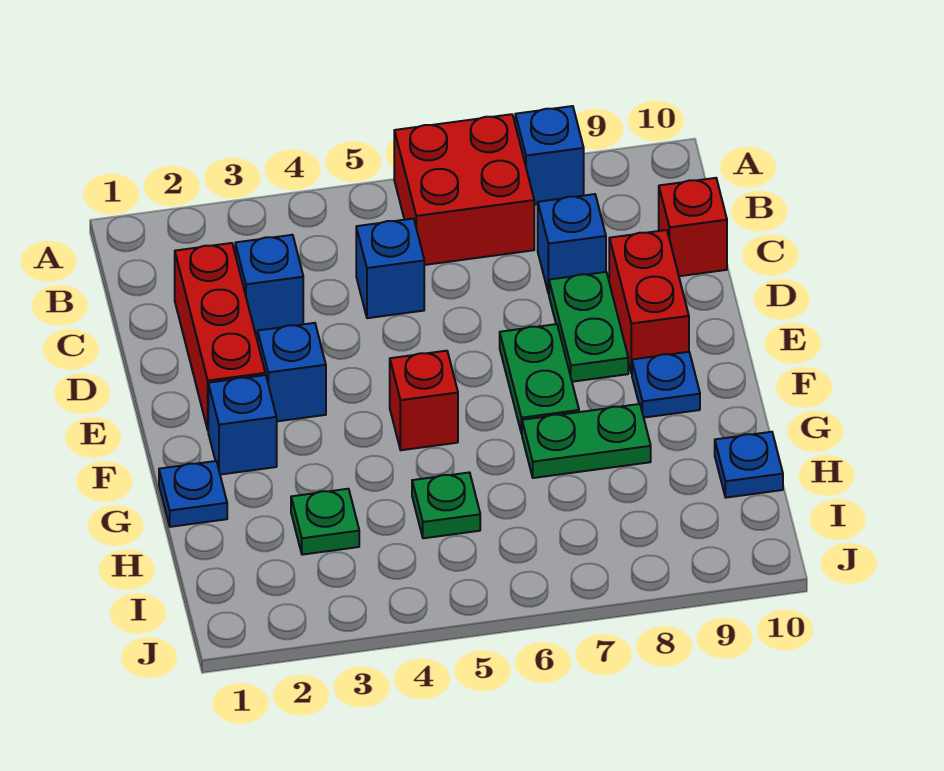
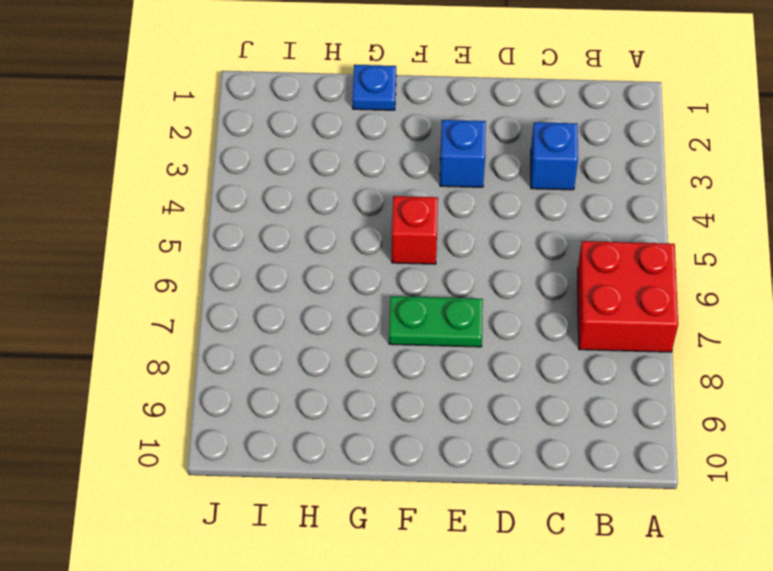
none -> blue brick A8 level 1
none -> red brick C2:E2 level 1
none -> blue brick C5 level 1

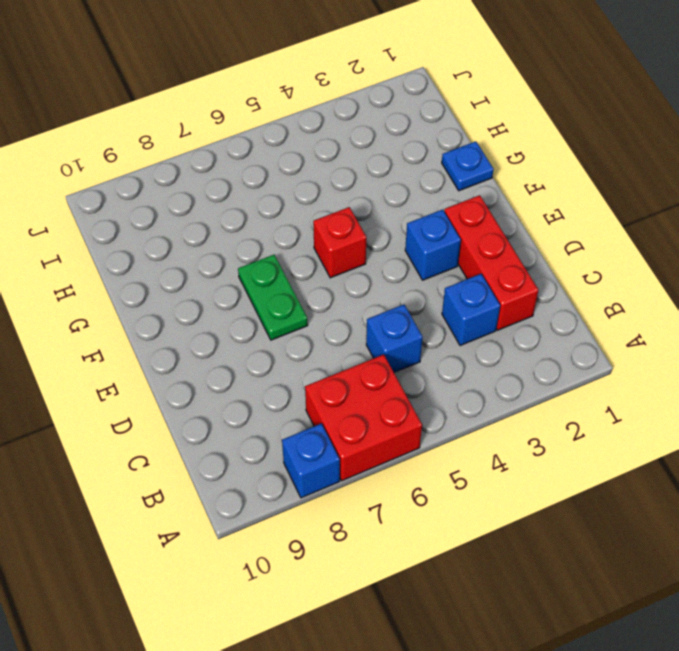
none -> blue brick C8 level 1
none -> red brick C10 level 1
none -> green plate D8:E8 level 1

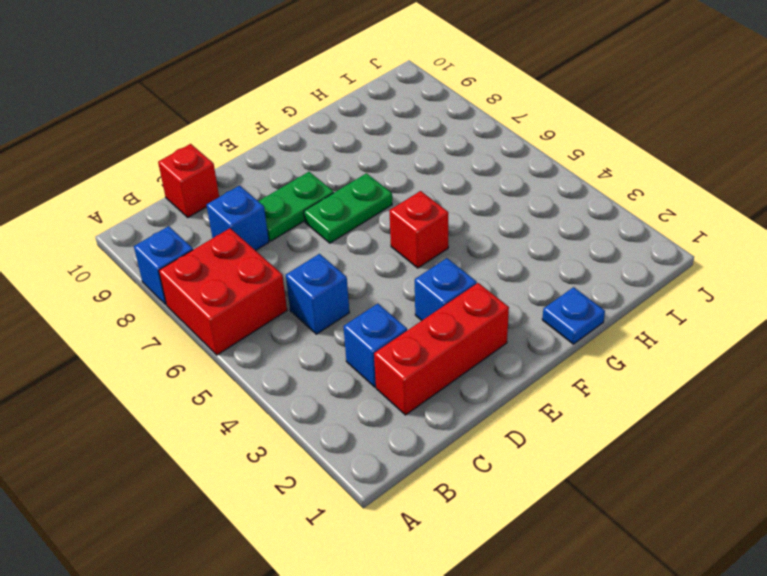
none -> red brick D9:E9 level 1
none -> blue brick F2 level 1
none -> blue plate F9 level 1

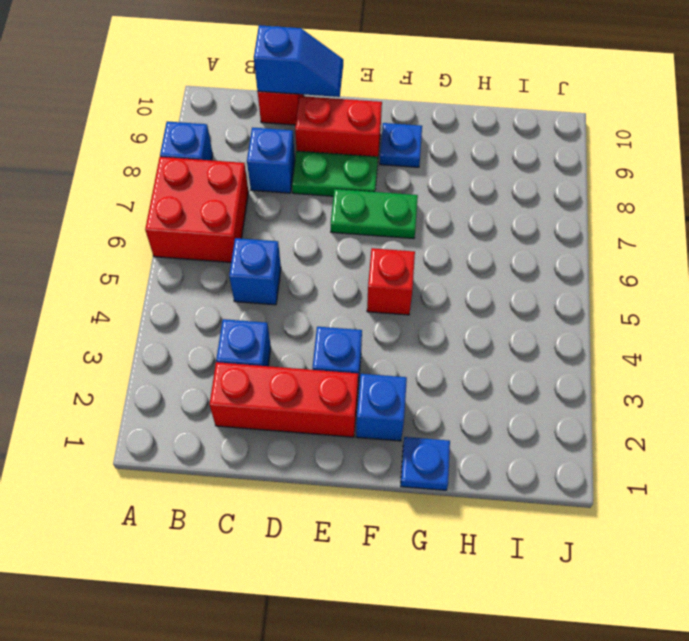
blue slope C10:D10 level 2 top C -> none
none -> green plate G7:G8 level 1
none -> green plate H3 level 1
none -> green plate H5 level 1

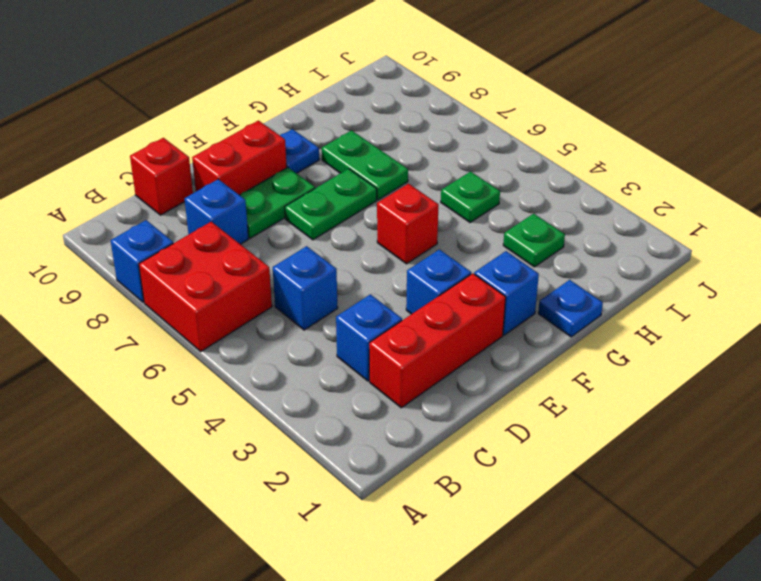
none -> blue plate H10 level 1

